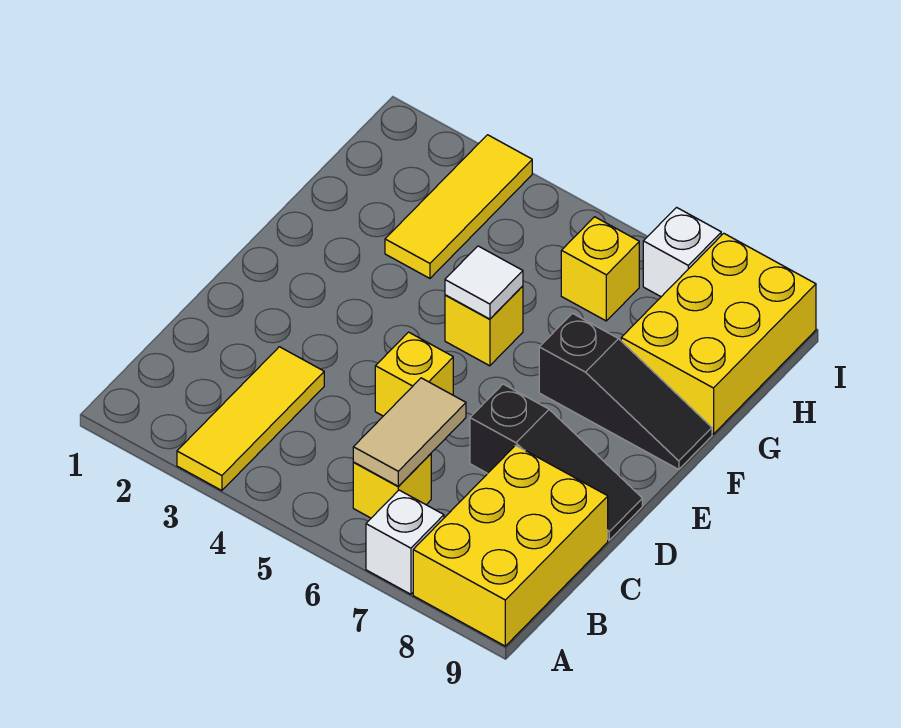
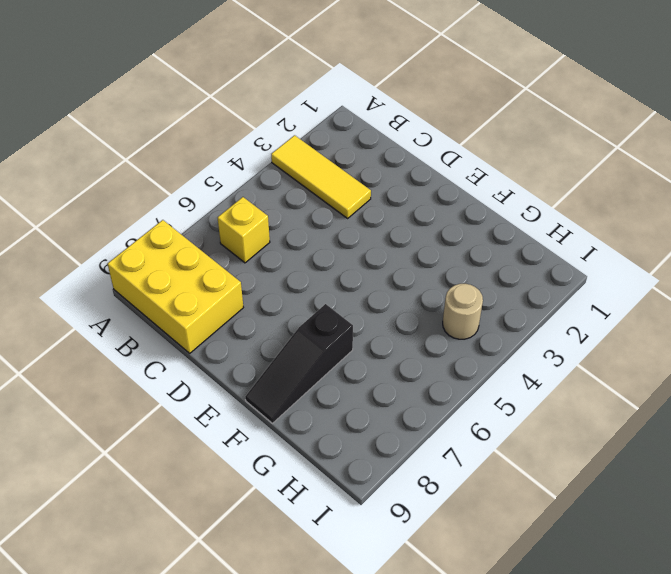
tan round brick H4 level 1 -> none
none -> white brick A7 level 1
none -> yellow brick D5 level 1
none -> black slope D7:D9 level 1 top 7

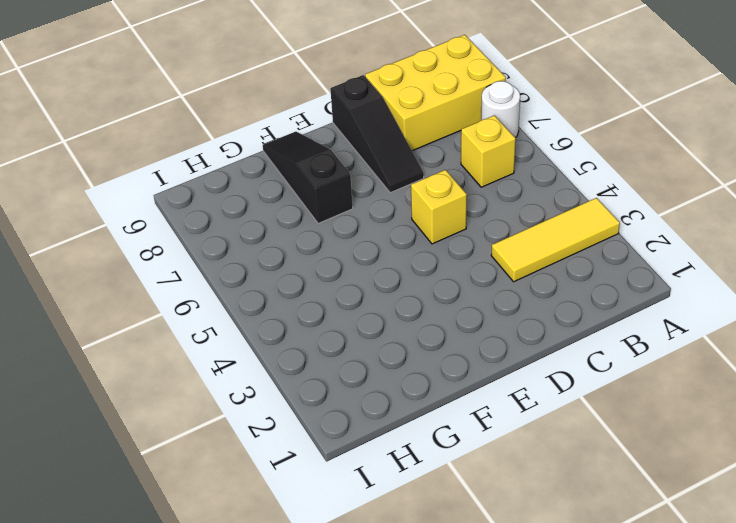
white round brick A7 level 1 -> white brick A7 level 1
black slope D7:D9 level 1 top 9 -> black slope D7:D9 level 1 top 7
none -> yellow brick F5 level 1
none -> yellow tile G3:I3 level 1
none -> yellow brick G8:I9 level 1

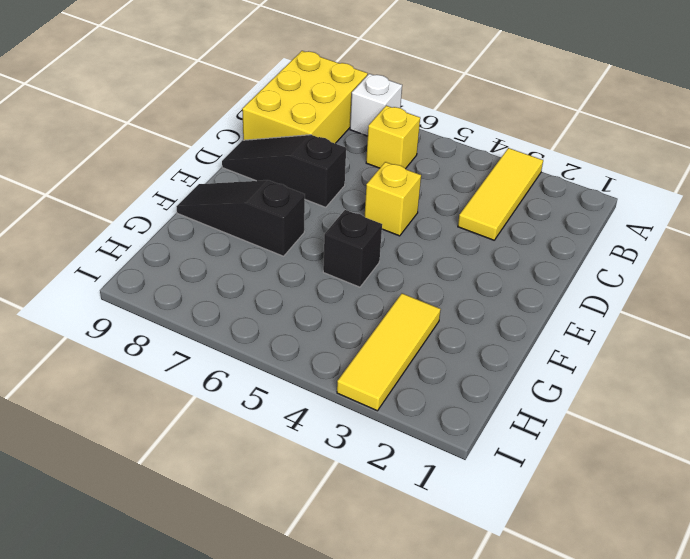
black brick F5 level 1 -> yellow brick F5 level 1
none -> yellow brick G8:I9 level 1
none -> yellow brick H6 level 1
none -> white brick I7 level 1

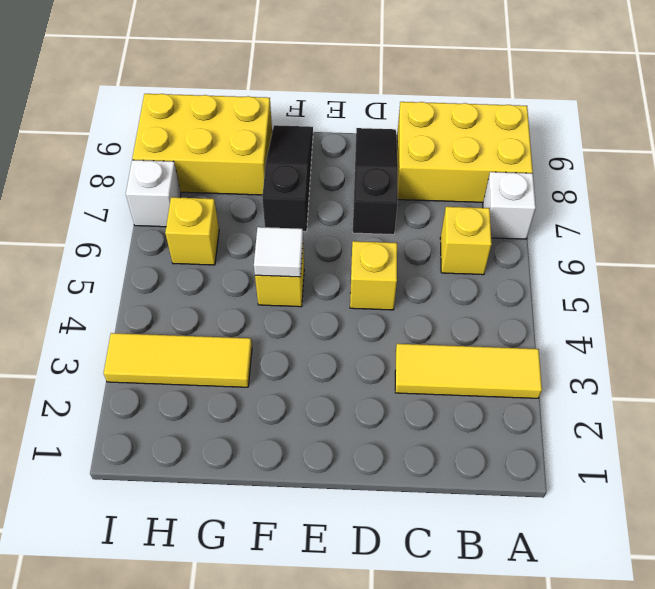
none -> tan tile B6:C6 level 2

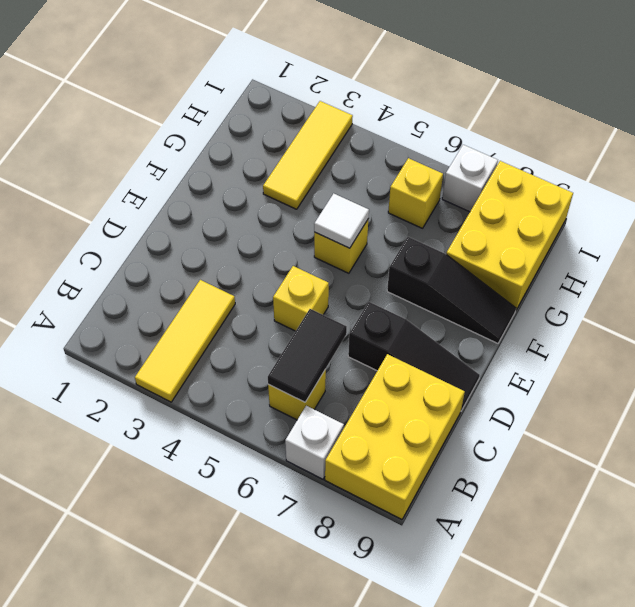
black tile B6:C6 level 2 -> tan tile B6:C6 level 2

